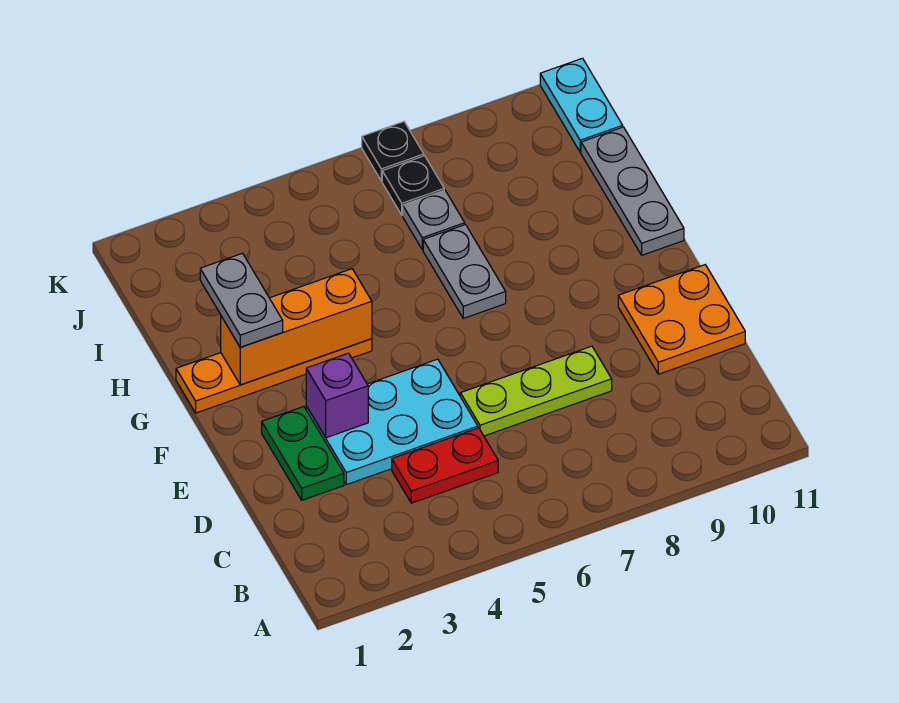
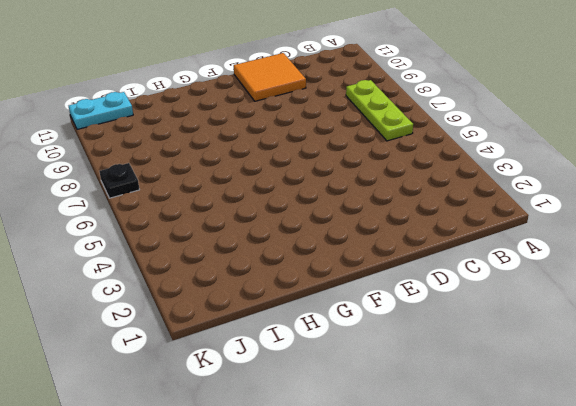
lime plate B6:B8 level 1 -> lime plate D6:D8 level 1
orange tile D10:E11 level 1 -> orange plate D10:E11 level 1
none -> red plate C4:C5 level 1
none -> green plate D2:E2 level 1
none -> cyan plate D3:E5 level 1

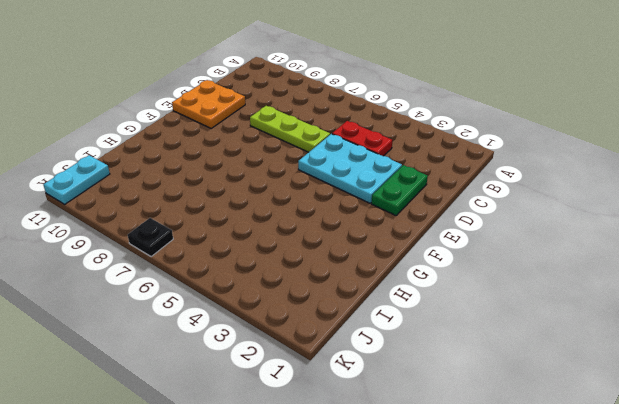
none -> orange plate G1:G4 level 1
none -> grey plate G7:H7 level 1
none -> grey plate G11:I11 level 1

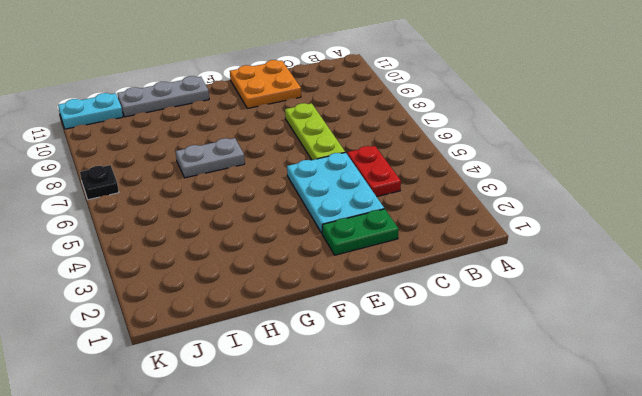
none -> orange plate G1:G4 level 1
none -> grey plate I7 level 1
none -> black plate J7 level 1

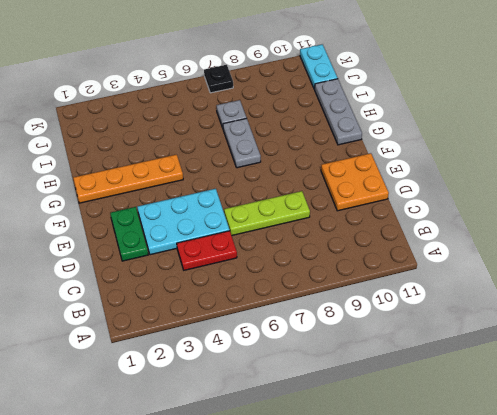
none -> black plate J7 level 1
none -> purple brick E3 level 2
none -> orange brick G2:G4 level 2

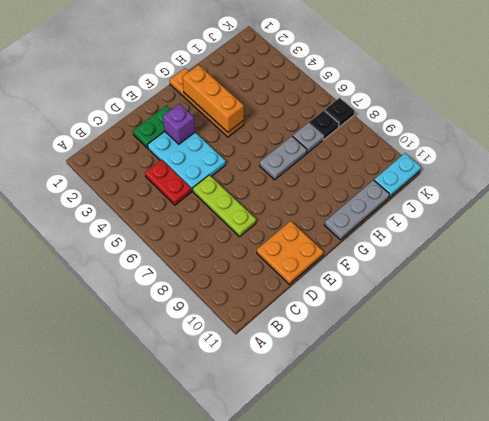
none -> grey plate G2:H2 level 3

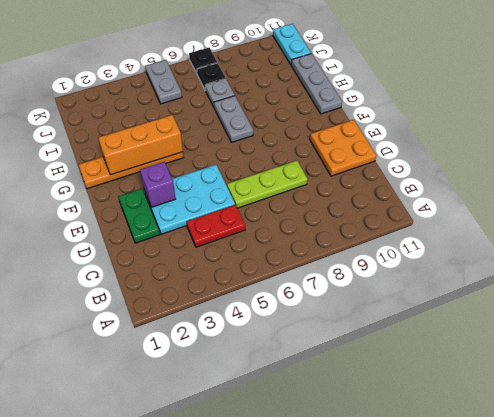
grey plate J5:K5 level 1 -> grey plate G2:H2 level 3

